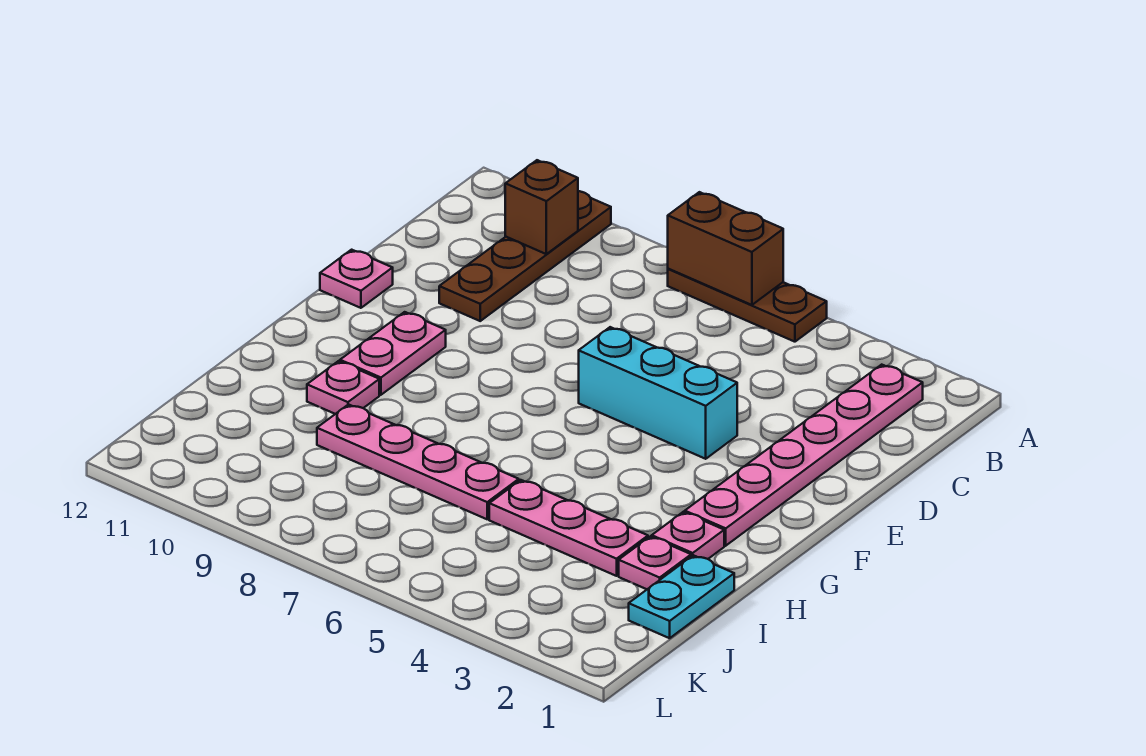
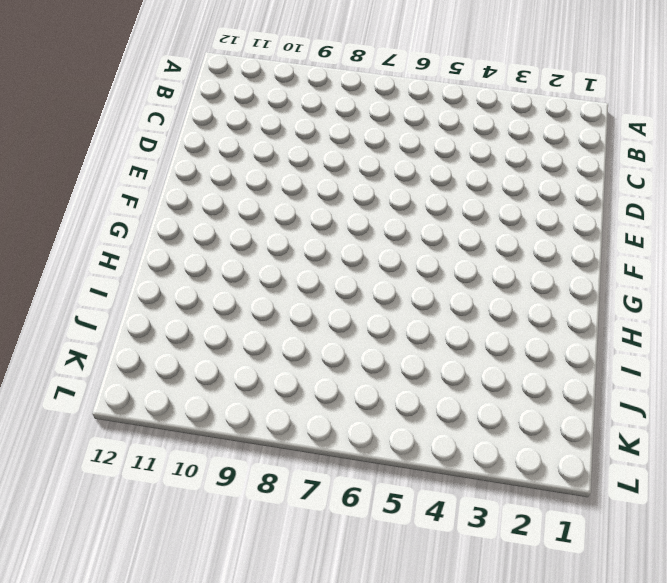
none -> brown plate A5:A7 level 1
none -> brown plate A10:D10 level 1
none -> pink plate B2:G2 level 1

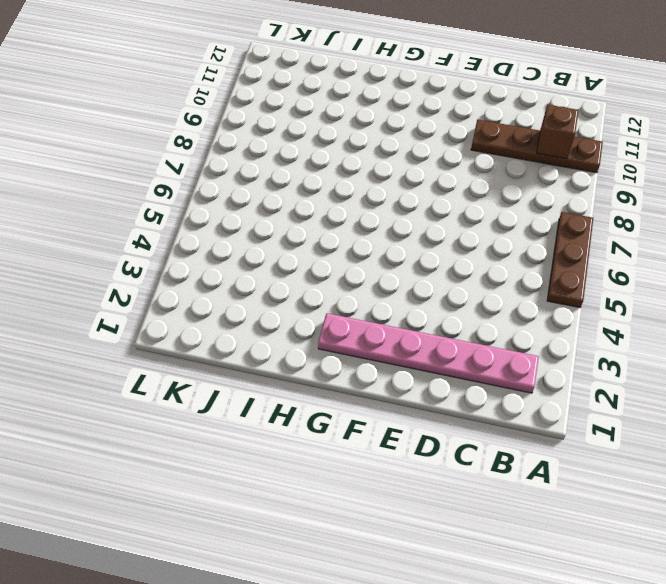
none -> cyan brick E4:E6 level 1
none -> pink plate E12 level 1
none -> pink plate F10:G10 level 1

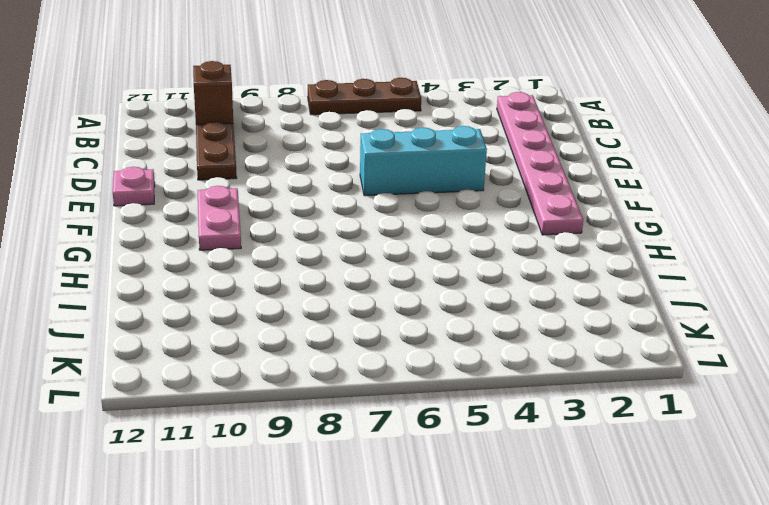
none -> pink plate H2 level 1
none -> pink plate H10 level 1
none -> cyan plate I1:J1 level 1

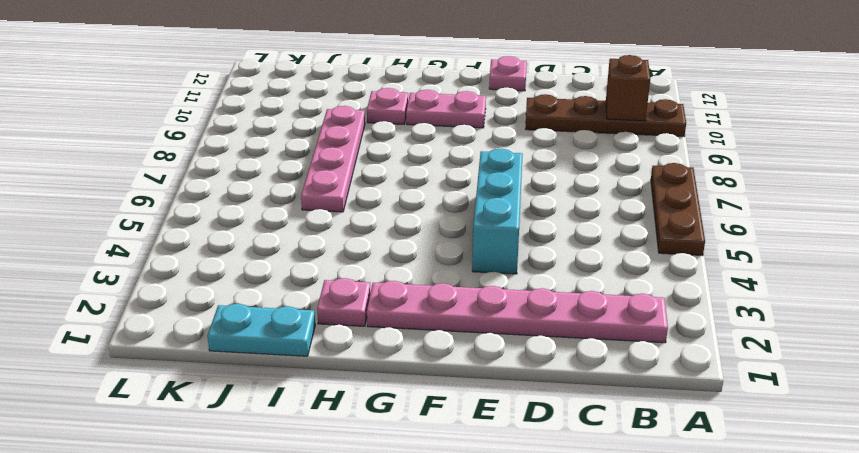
none -> pink plate I2 level 1
none -> pink plate I3:I5 level 1
none -> brown brick A6:A7 level 2

